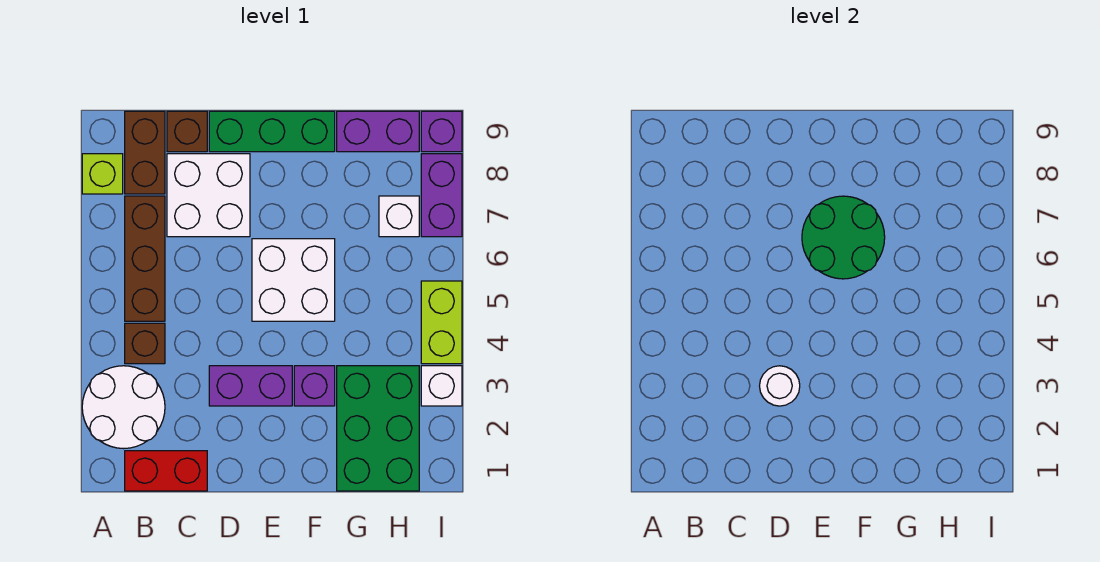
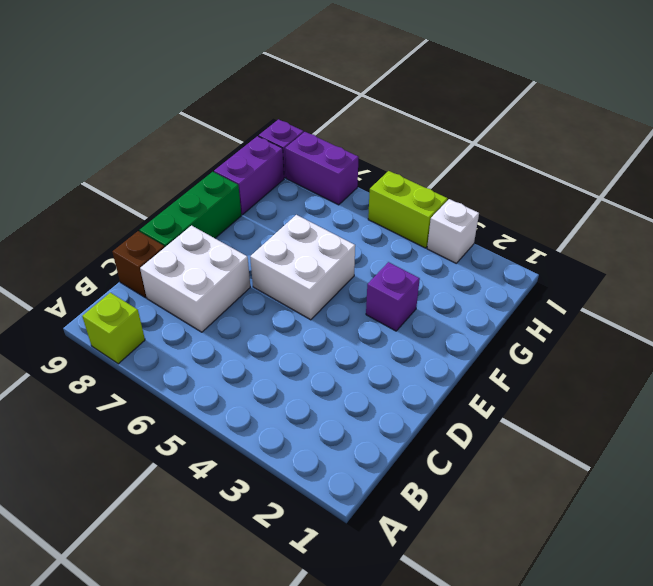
none -> white round brick A2:B3 level 1
none -> red brick B1:C1 level 1
none -> brown brick B4 level 1

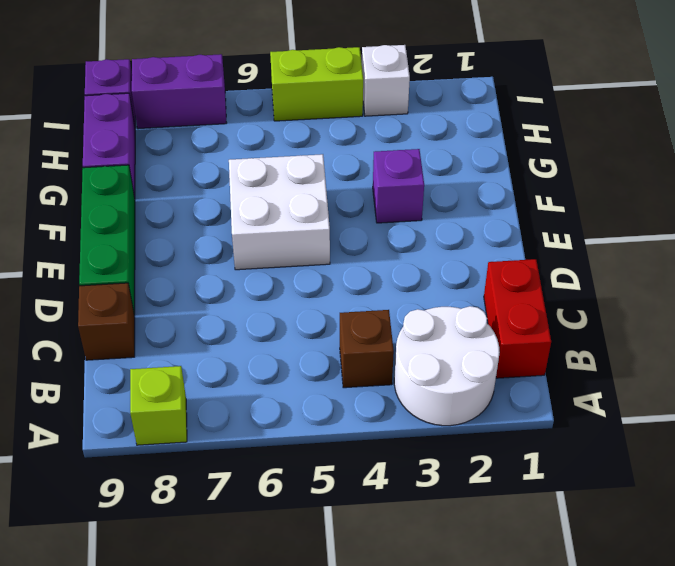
none -> brown brick B5:B7 level 1
none -> brown brick B8:B9 level 1
none -> white brick C7:D8 level 1

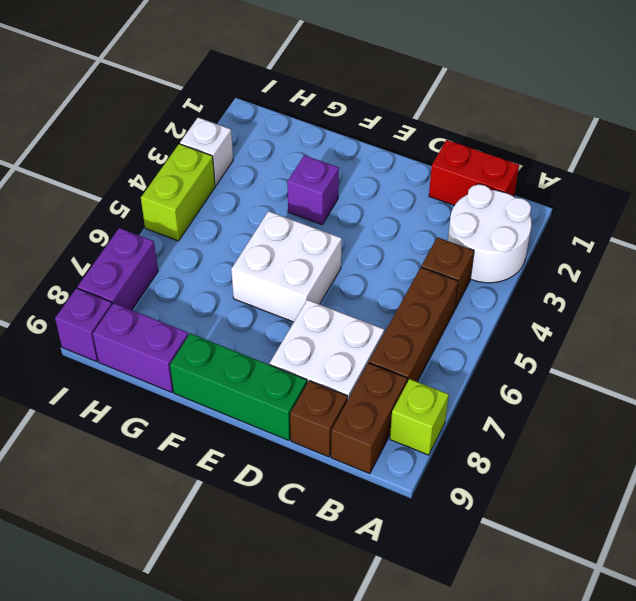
none -> purple brick D3:E3 level 1
none -> green brick G1:H3 level 1
none -> white brick H7 level 1

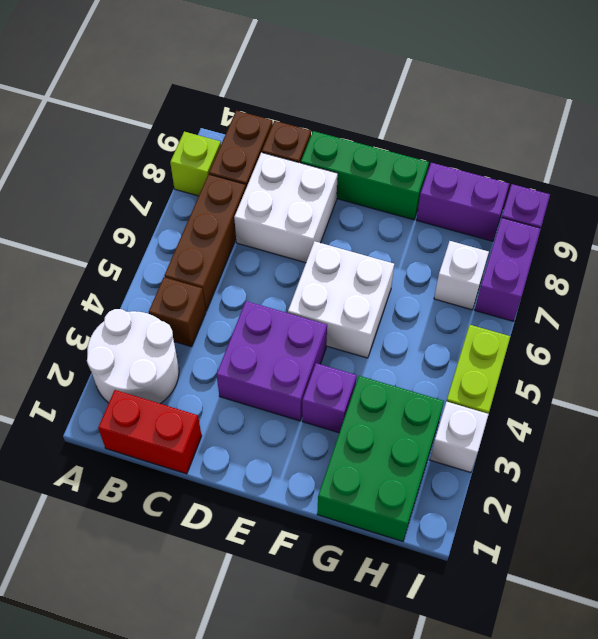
purple brick D3:E4 level 1 -> purple brick D3:E3 level 1
none -> white round brick D3 level 2
none -> green round brick E6:F7 level 2

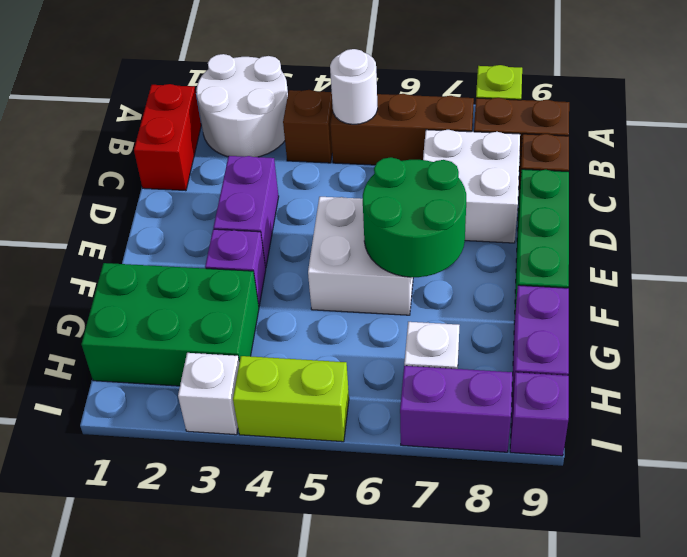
white round brick B5 level 2 -> white round brick D3 level 2

